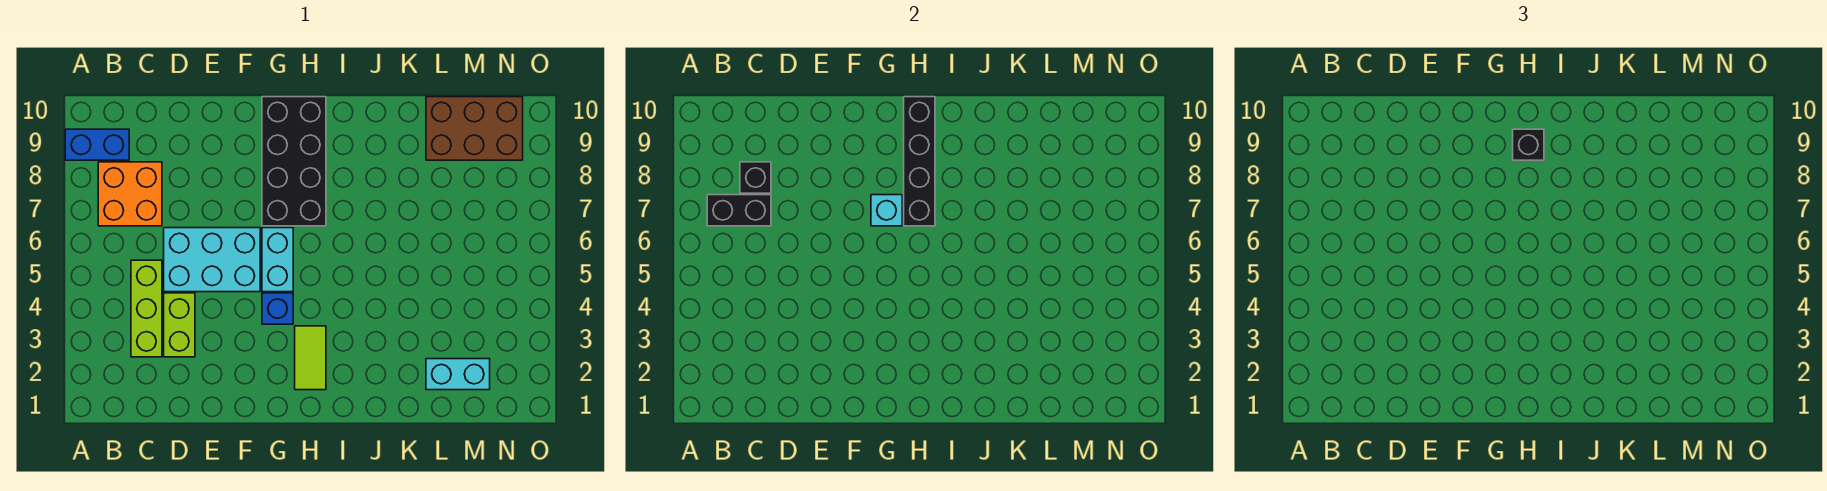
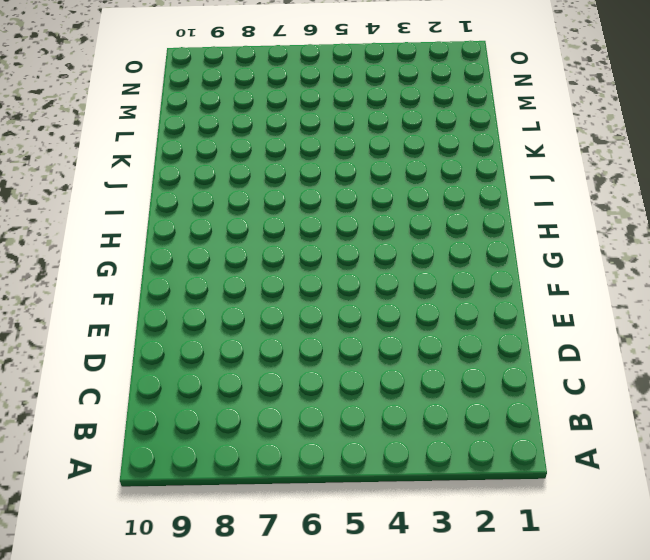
none -> blue brick A9:B9 level 1
none -> orange brick B7:C8 level 1
none -> lime brick C3:C5 level 1

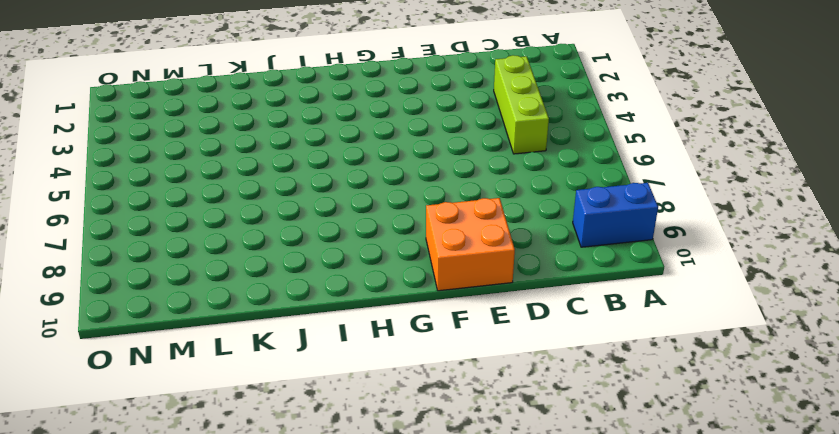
orange brick E9:F10 level 1 -> orange brick B7:C8 level 1
none -> lime brick D3:D4 level 1
none -> cyan brick D5:F6 level 1
none -> blue brick G4 level 1

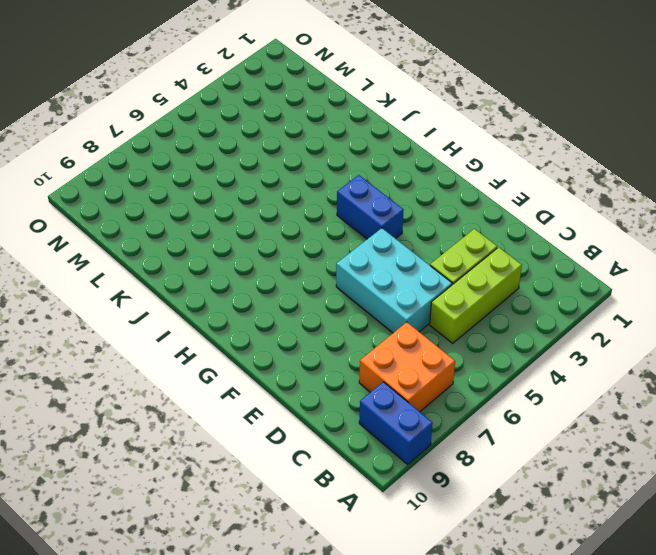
blue brick G4:H4 level 1 -> blue brick G4 level 1
none -> cyan brick G5:G6 level 1
none -> black brick G7:H10 level 1
none -> lime tile H2:H3 level 1

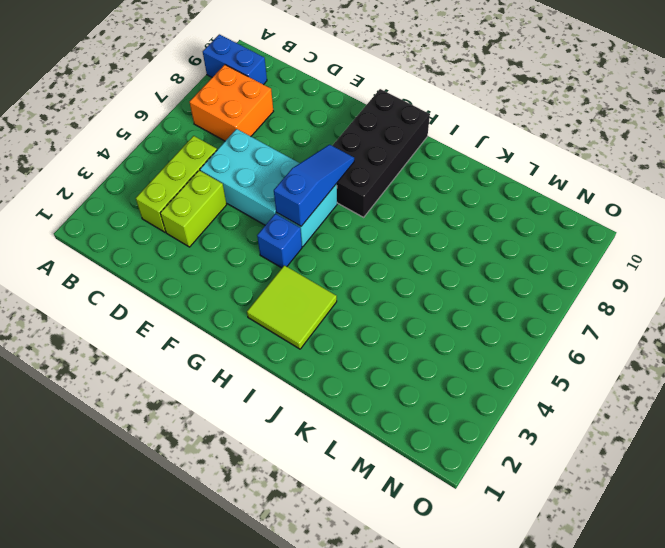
blue slope G5:G7 level 2 top 5 -> cyan brick G7 level 2
lime tile H2:I3 level 1 -> lime tile H2:H3 level 1
none -> cyan brick L2:M2 level 1
none -> brown brick L9:N10 level 1
none -> black brick B7:C7 level 2

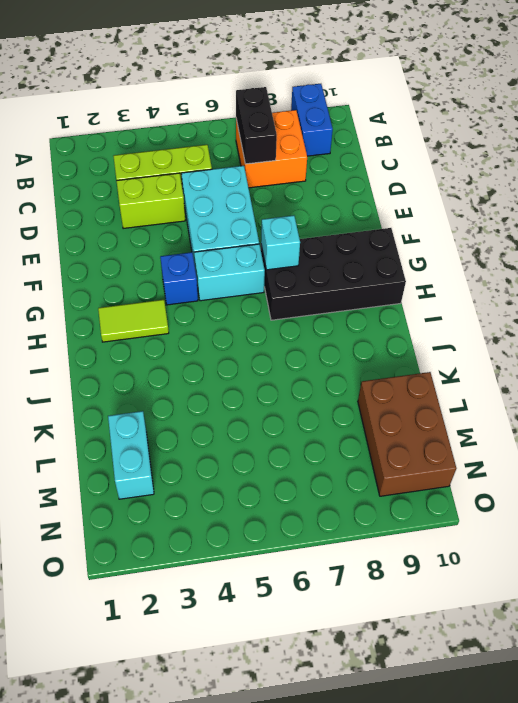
none -> black brick C8 level 2
none -> black brick H7:H10 level 2
none -> black brick H9 level 3

